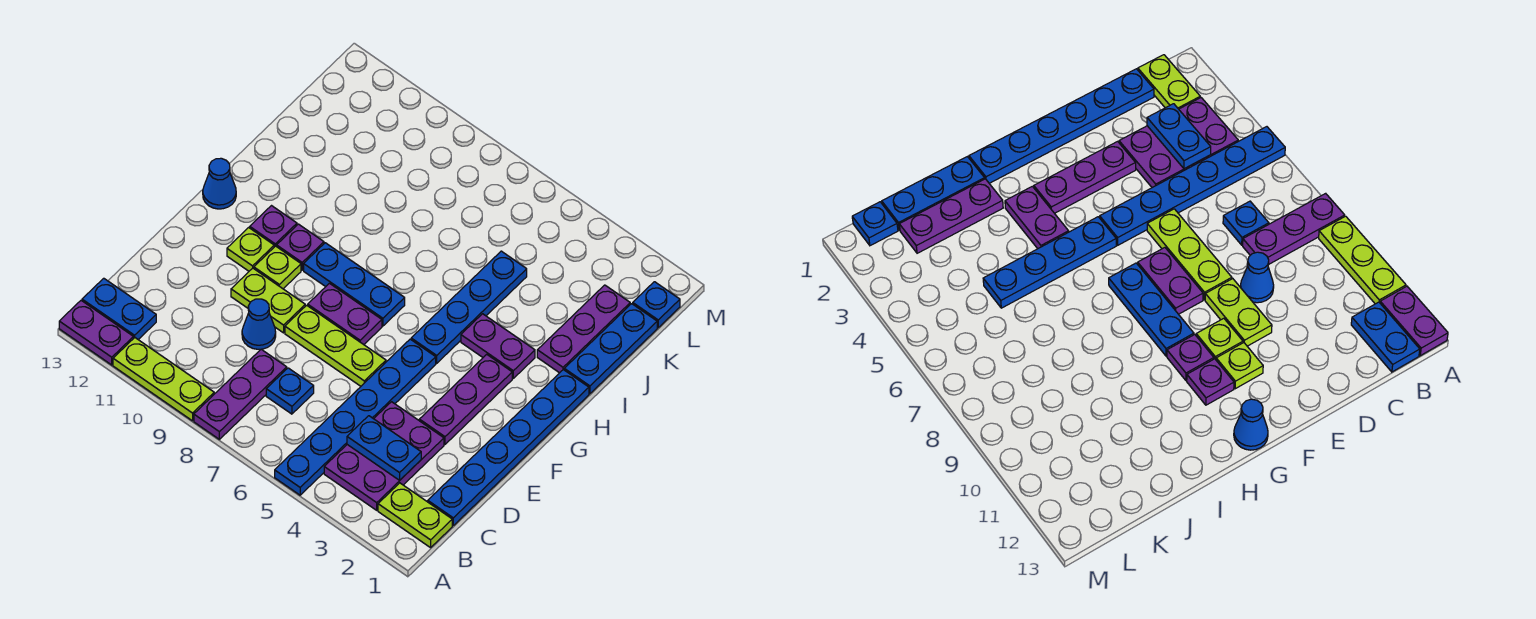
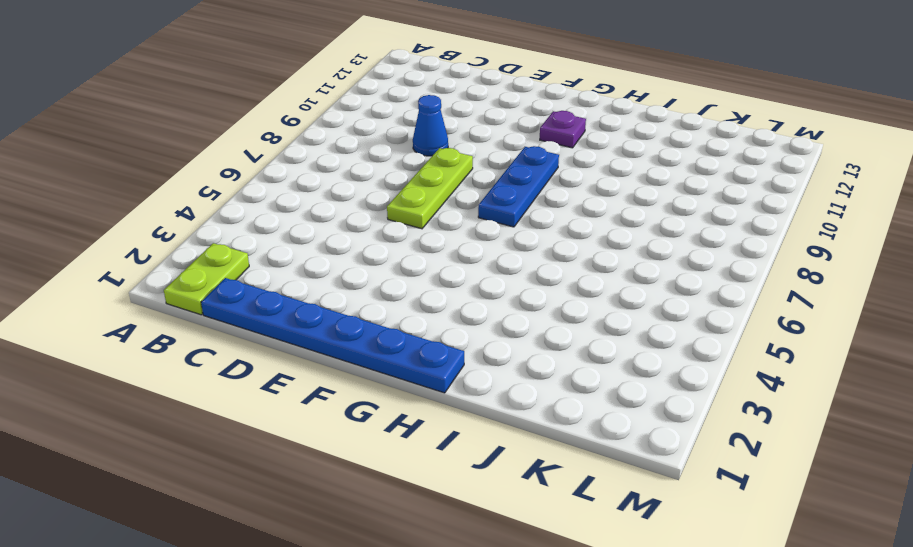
none -> blue plate A5:F5 level 1
none -> purple plate A8:C8 level 1
none -> lime plate A9:A11 level 1

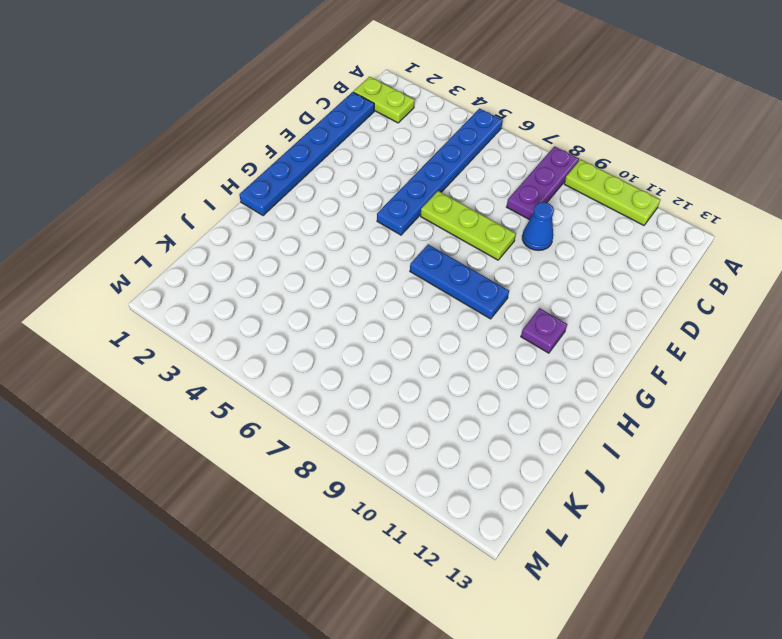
none -> purple plate A12:A13 level 1
none -> purple plate B3:D4 level 1
none -> blue plate B12:B13 level 1

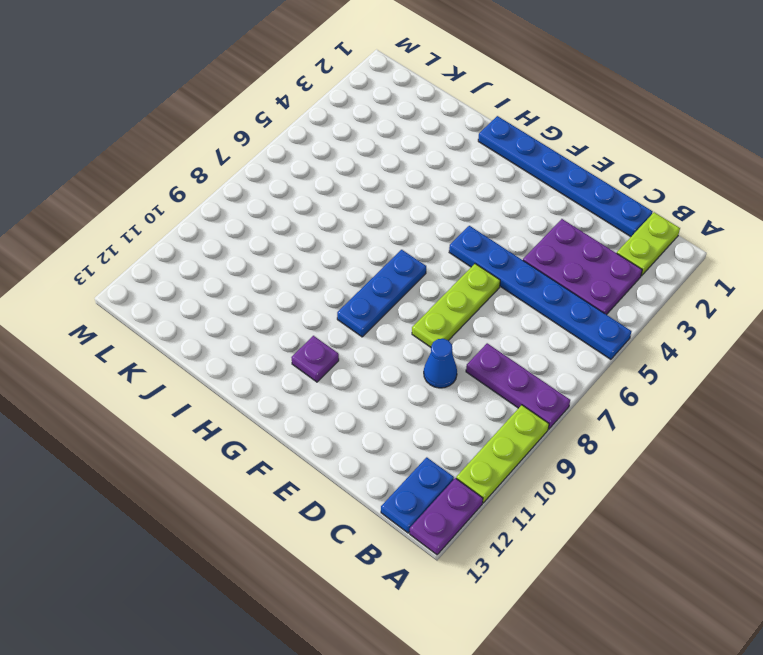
none -> blue plate C7 level 1
none -> purple plate E3:G3 level 1
none -> lime plate E9:E10 level 1

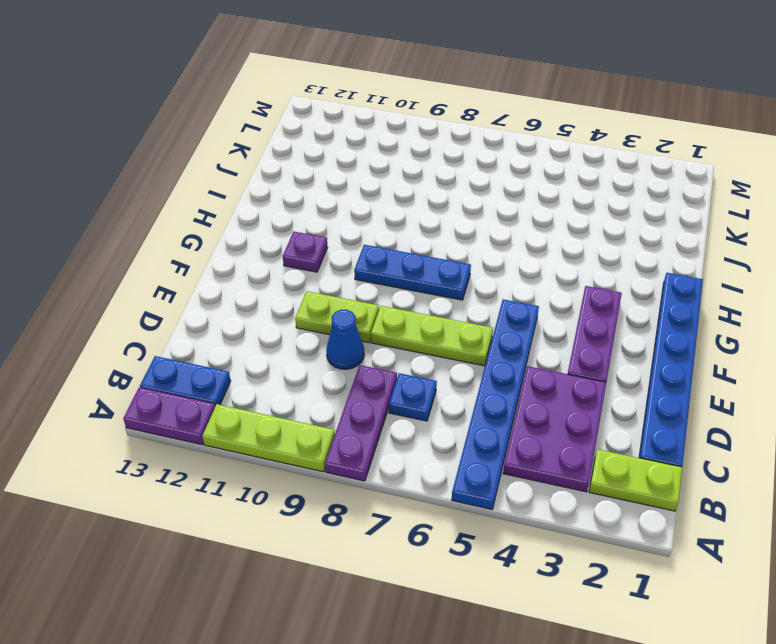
none -> purple plate F7:F8 level 1
none -> lime plate F10 level 1
none -> lime plate F11 level 1

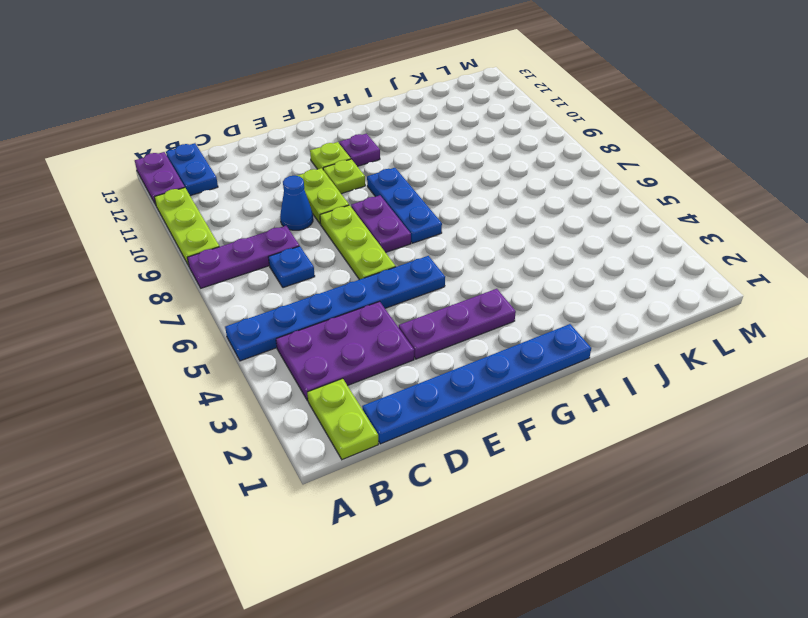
none -> blue plate G5:J5 level 1
none -> purple plate G10 level 1
none -> blue cone G13 level 1

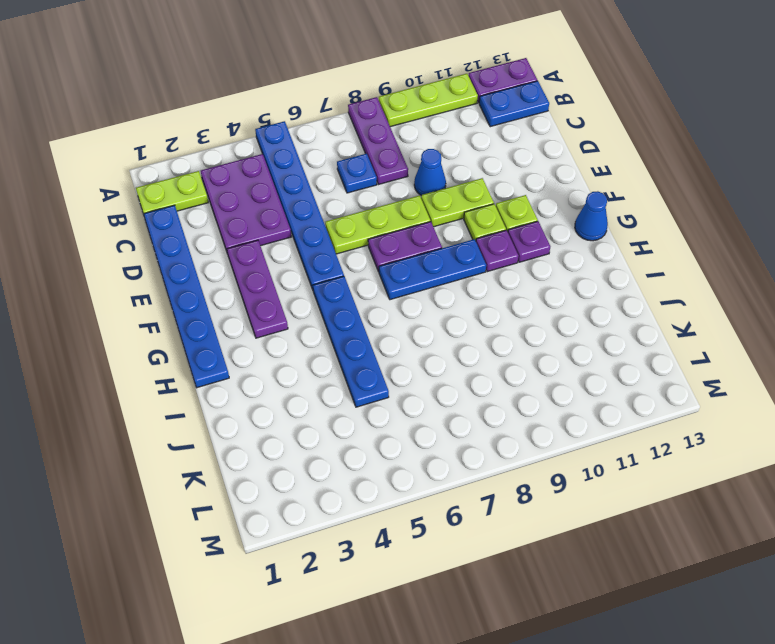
none -> purple plate H3:H4 level 1
none -> blue plate I1:K1 level 1
none -> purple plate I2:K2 level 1

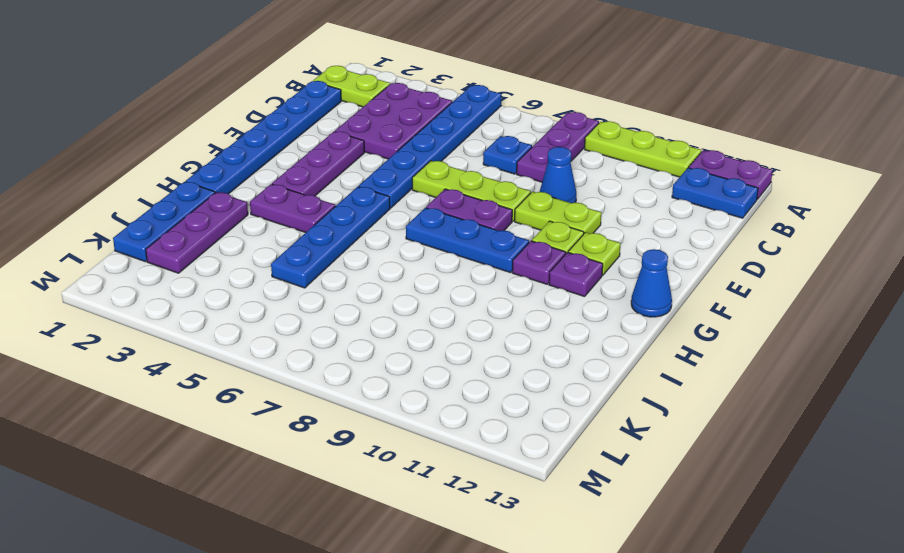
none -> blue plate L1 level 1
none -> blue plate C3:C4 level 2

